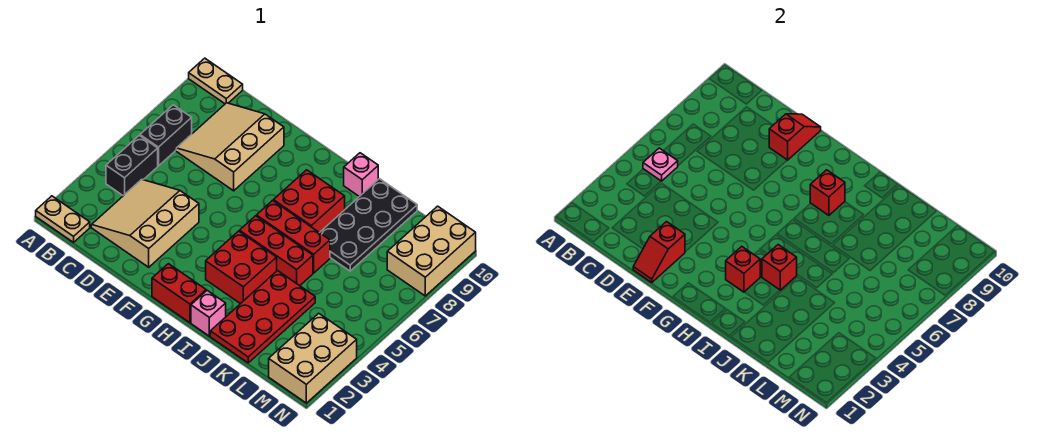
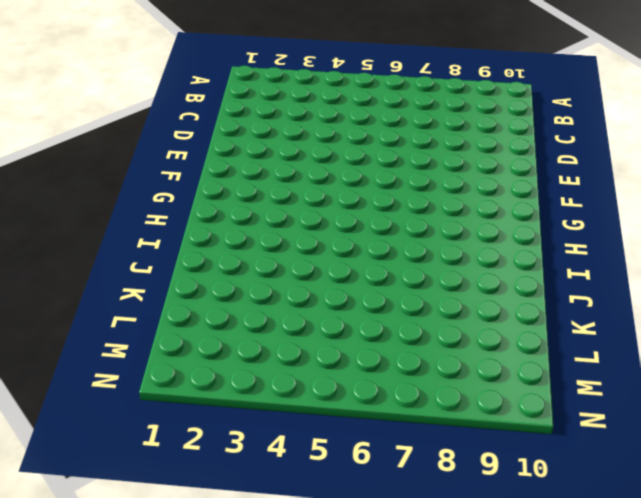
none -> tan plate A1:B1 level 1
none -> tan plate A10:B10 level 1
none -> black brick B4:B5 level 1

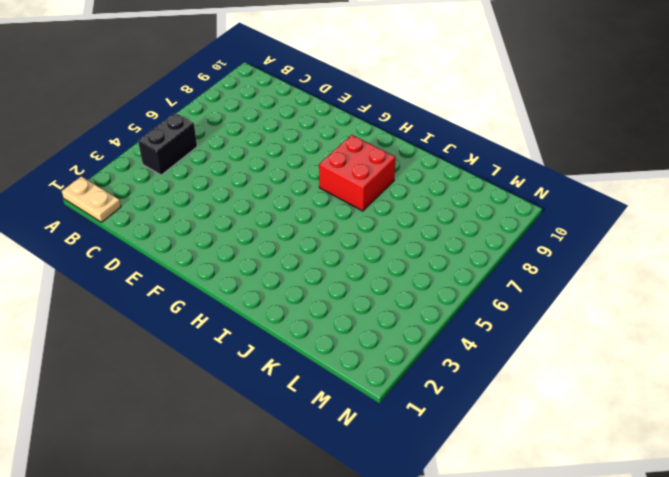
none -> tan plate A10:B10 level 1
none -> black brick B6:B7 level 1
none -> tan slope C2:E4 level 1 top E

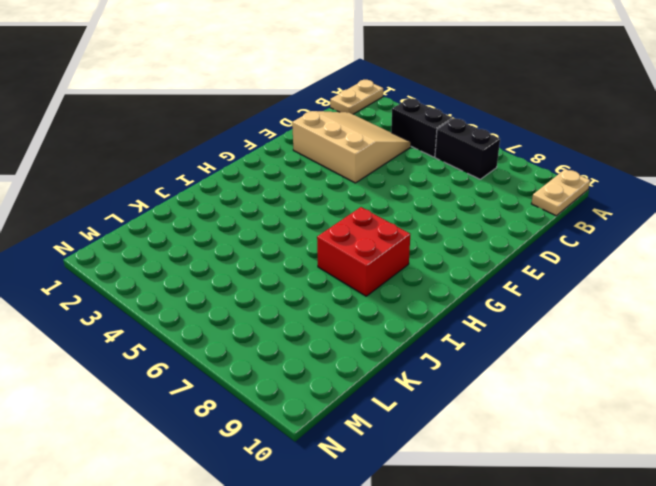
none -> tan slope C7:E9 level 1 top E
none -> red brick G1:H1 level 1
none -> red brick H3:I4 level 1

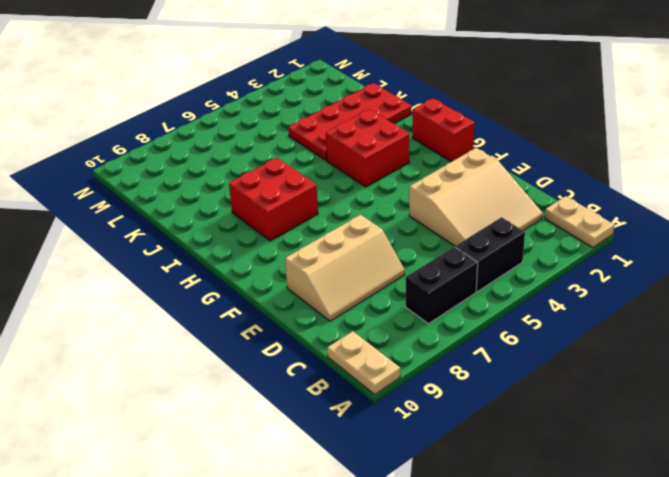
tan slope D7:E9 level 1 top E -> tan slope C7:E9 level 1 top E
none -> red brick H5:J5 level 1
none -> red brick H6:J6 level 1
none -> pink brick I1 level 1

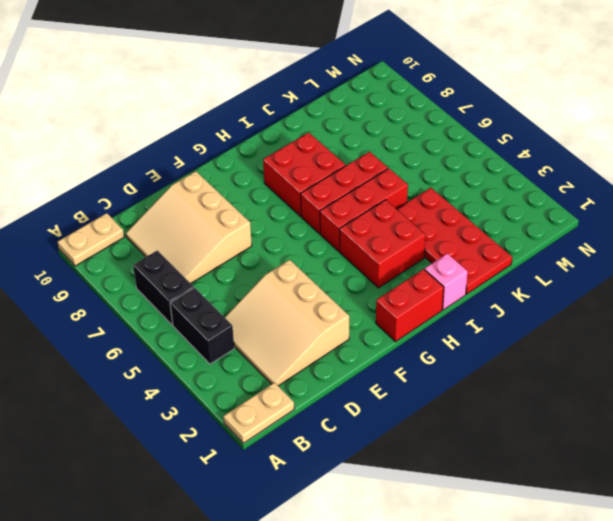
none -> pink brick I10 level 1
none -> black plate J7:K10 level 1
none -> tan brick M1:N3 level 1

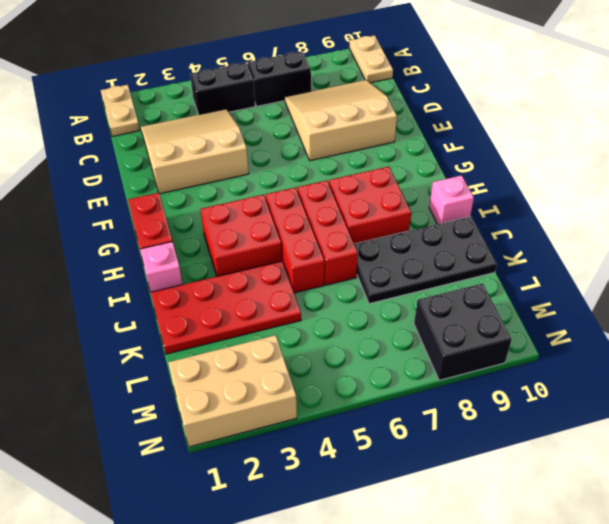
black brick M8:N9 level 1 -> tan brick M8:N10 level 1
none -> pink plate B5 level 2
none -> red slope E1:E2 level 2 top 2
none -> red slope E9:E10 level 2 top 9

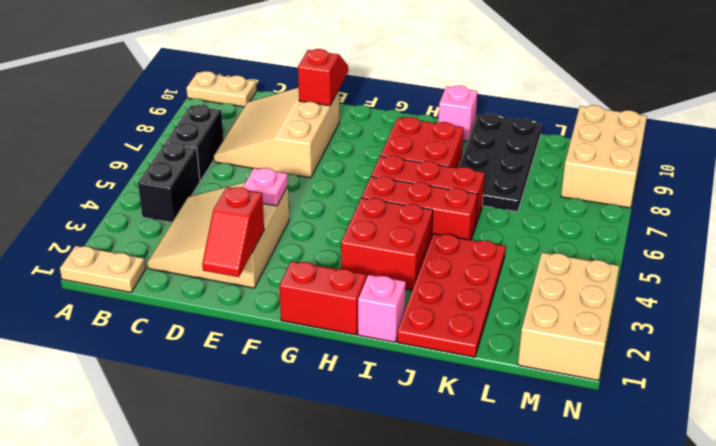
pink plate E4 level 2 -> pink plate B5 level 2
none -> red brick H3 level 2
none -> red brick H8 level 2
none -> red brick I4 level 2

